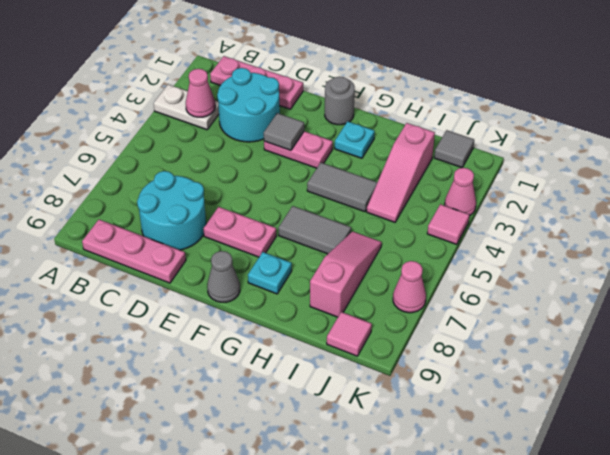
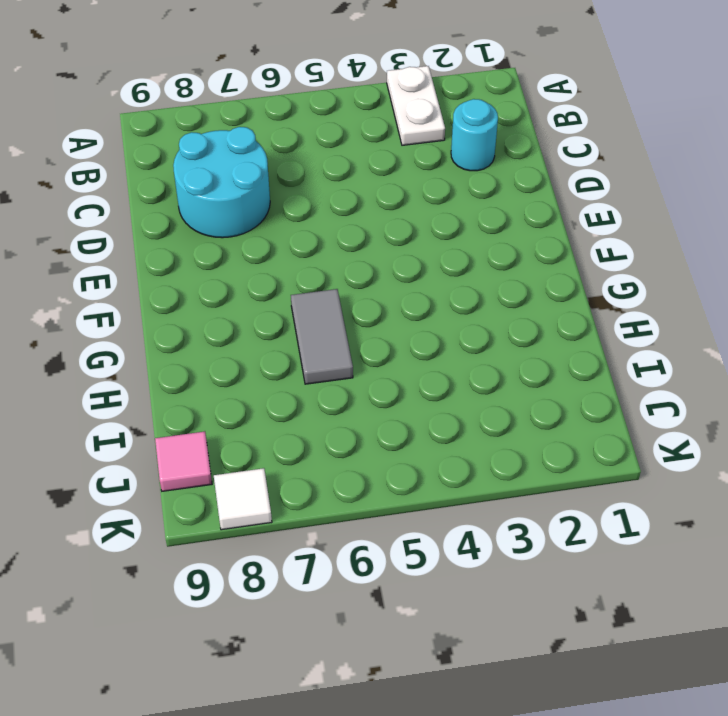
cyan round brick C2 level 1 -> cyan round brick C2:D3 level 1
white tile K8 level 1 -> none
none -> pink plate B1:D1 level 1
none -> pink plate B9:D9 level 1
none -> pink plate E3:F3 level 1

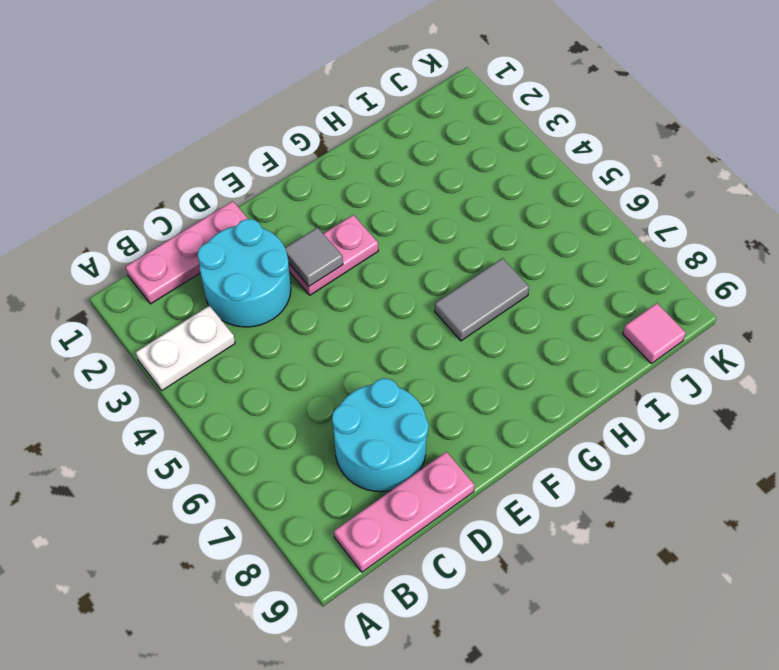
none -> pink plate E7:F7 level 1
none -> grey round brick F1 level 1
none -> grey cone F9 level 1

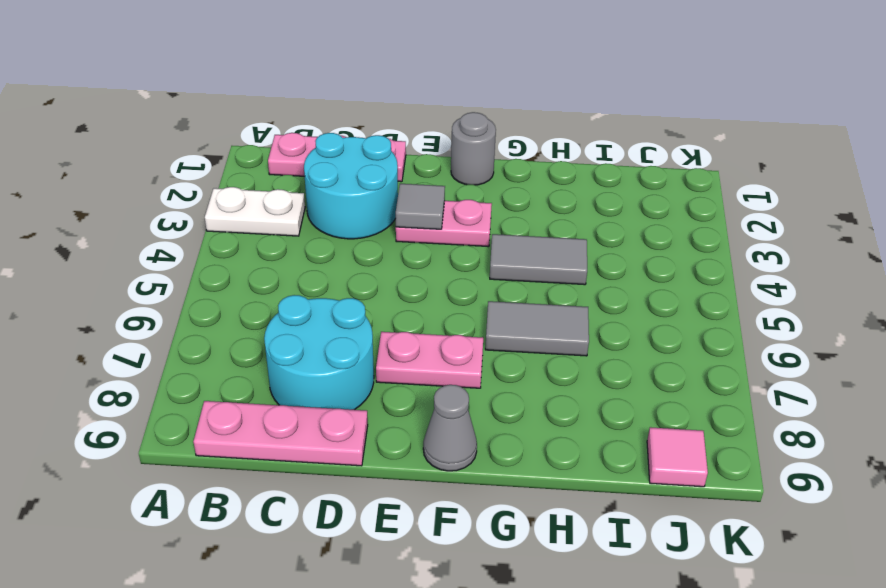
none -> cyan plate G2 level 1
none -> cyan plate G8 level 1
none -> pink slope I2:I4 level 1 top 2

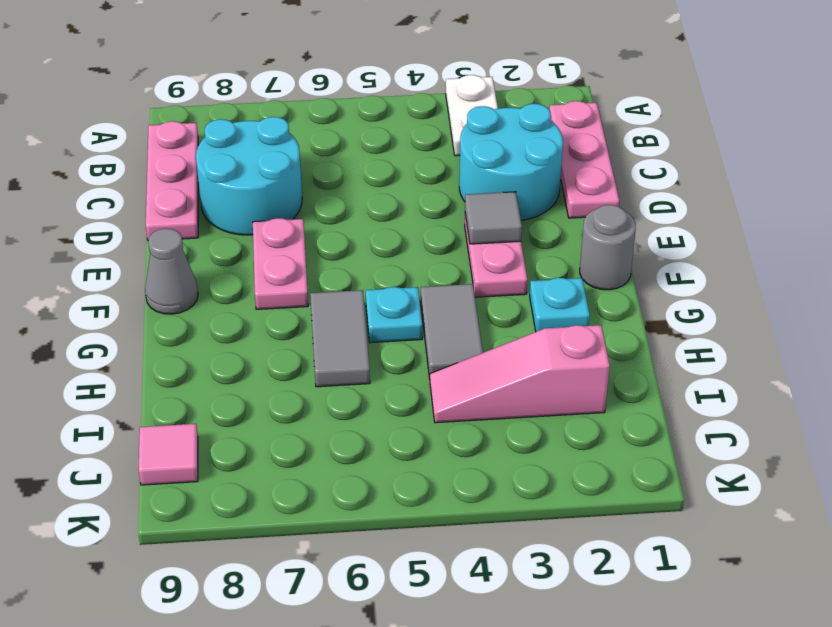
cyan plate G5 level 1 -> cyan plate G8 level 1
none -> pink slope I6:I8 level 1 top 8
none -> grey tile J1 level 1
none -> pink cone K3 level 1

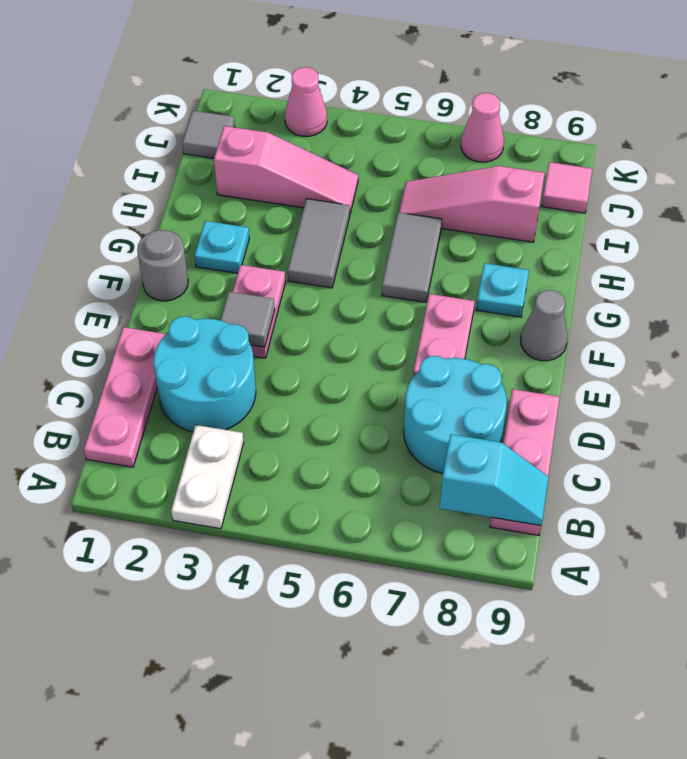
cyan slope B8:B9 level 2 top 8 -> none
none -> pink tile K4 level 1
none -> pink cone B3 level 2

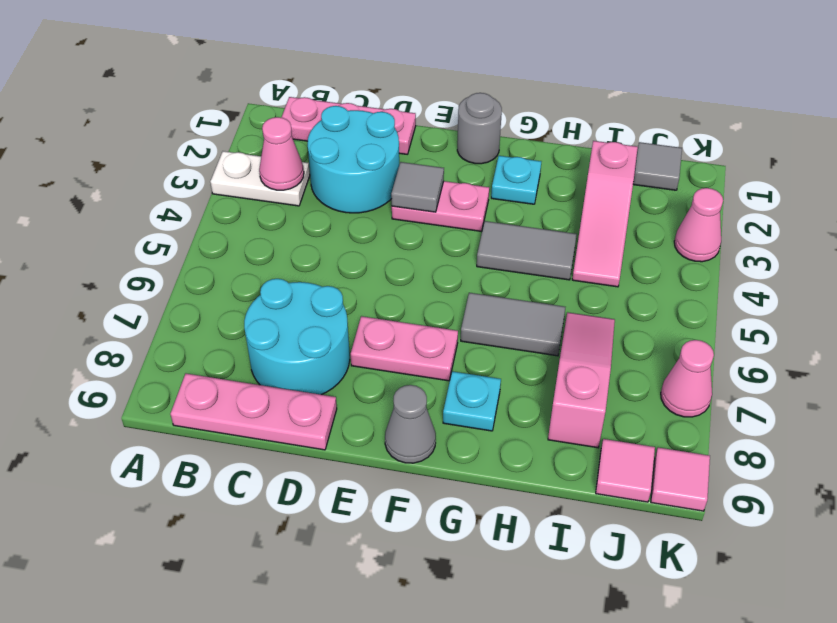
pink tile K9 level 1 -> pink tile K4 level 1

